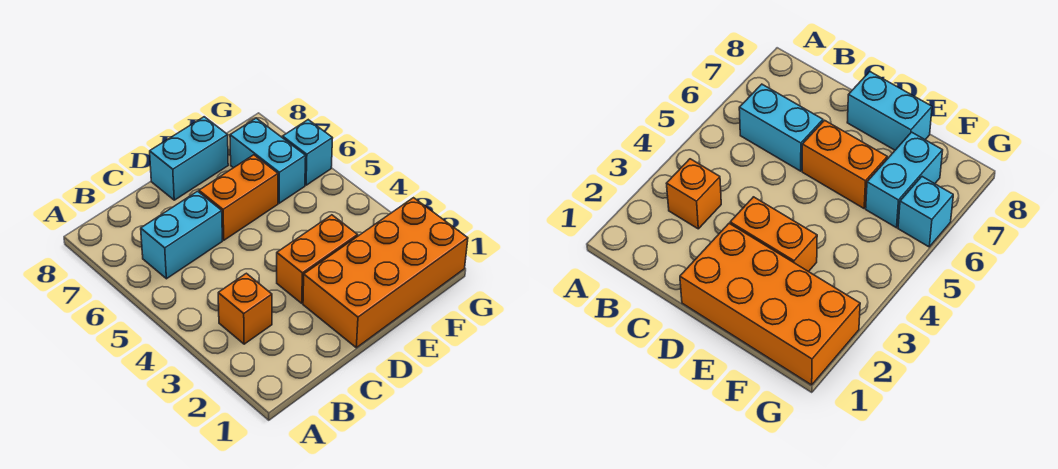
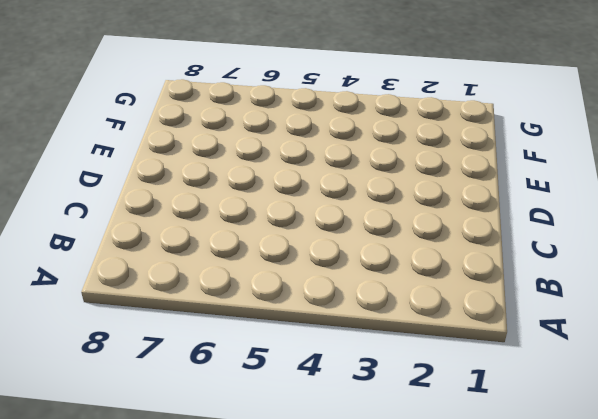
none -> orange brick B3 level 1
none -> cyan brick B6:C6 level 1

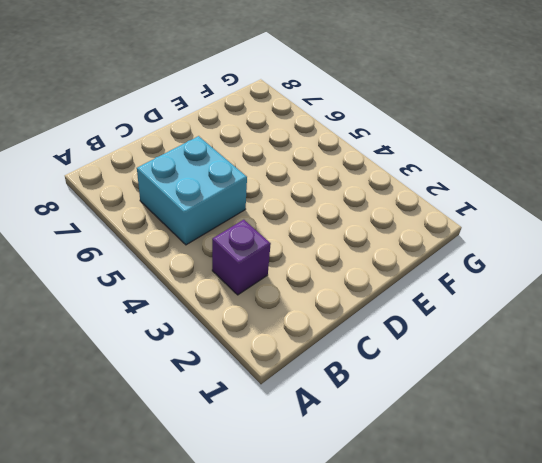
purple brick B3 level 1 -> orange brick B3 level 1
cyan brick B5:C6 level 1 -> cyan brick B6:C6 level 1
none -> orange brick D1:G2 level 1
none -> orange brick D3:E3 level 1

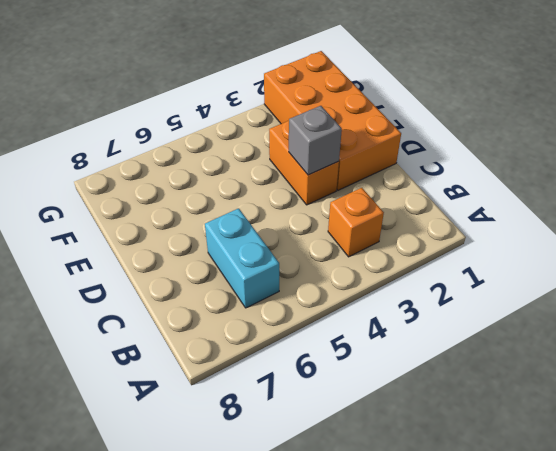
grey brick D3 level 2 -> none
none -> orange brick D6:E6 level 1
none -> cyan brick D8:E8 level 1

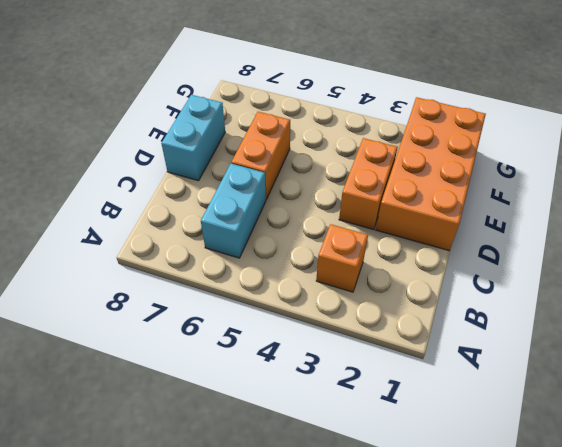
none -> cyan brick F6:F7 level 1
none -> cyan brick G6 level 1

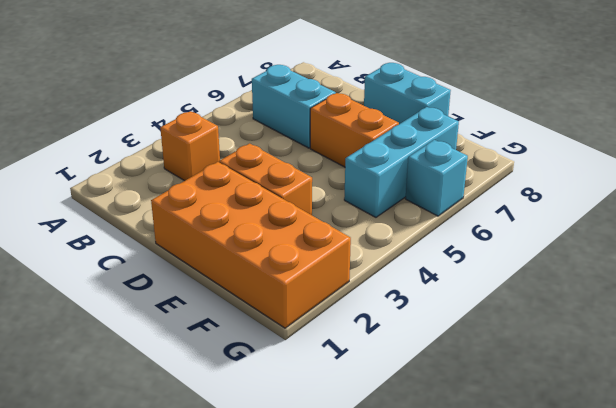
cyan brick F5:F7 level 1 -> cyan brick F6:F7 level 1

